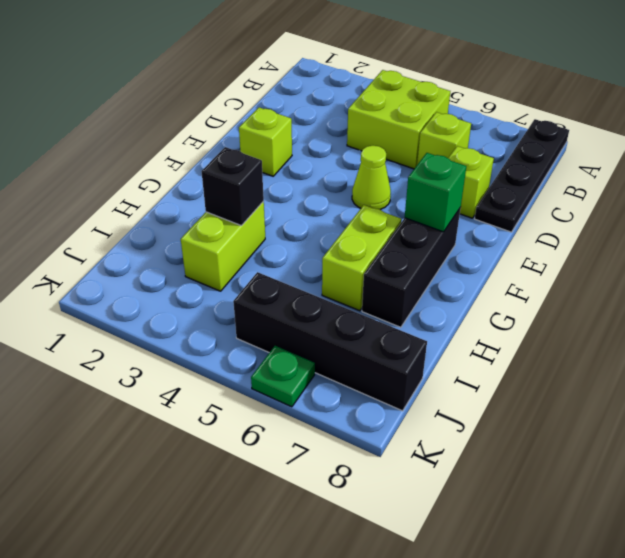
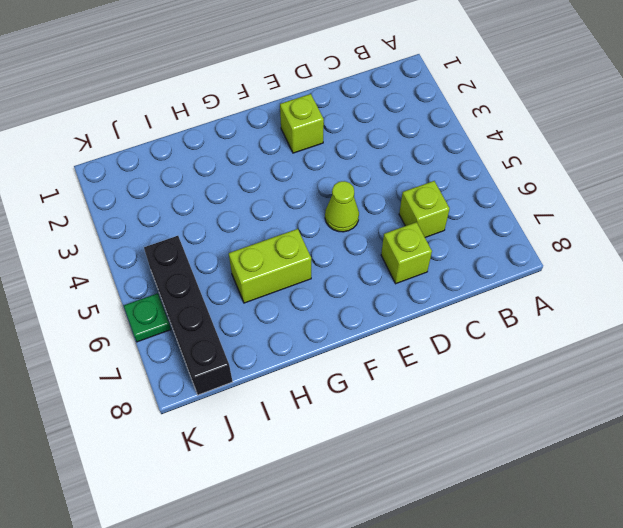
none -> black plate A8:D8 level 1
none -> lime brick B4:C5 level 1
none -> black brick F7:H7 level 1

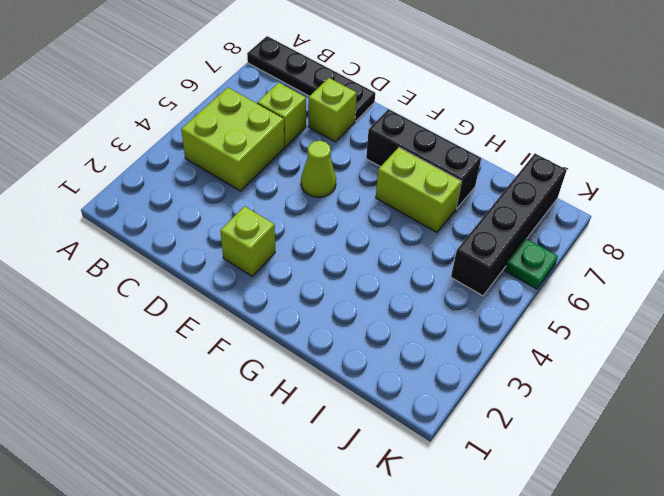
none -> lime brick H3:I3 level 1
none -> green brick F7 level 2
none -> black brick H3 level 2

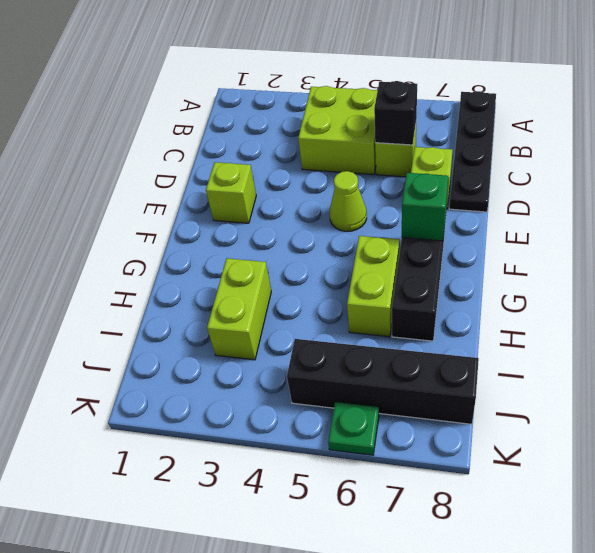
black brick C6 level 2 -> black brick H3 level 2

